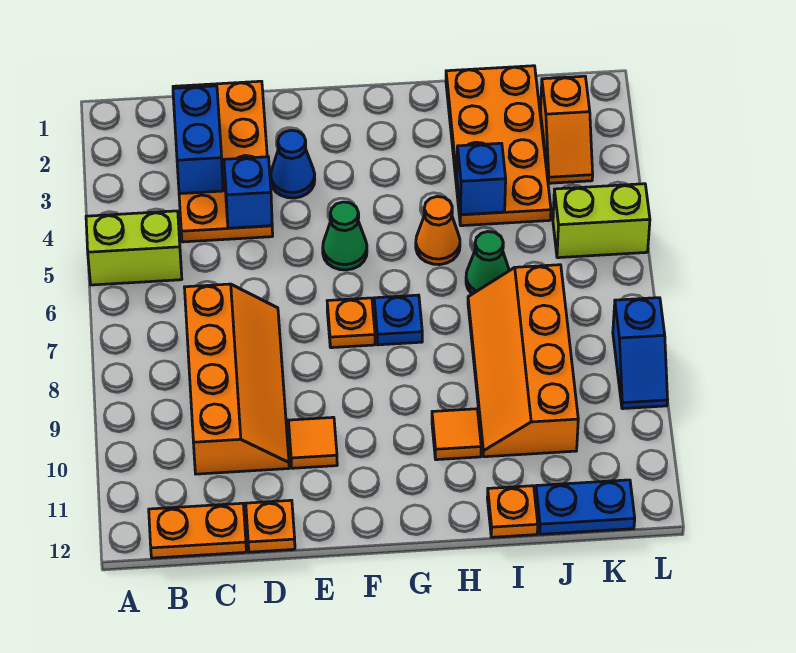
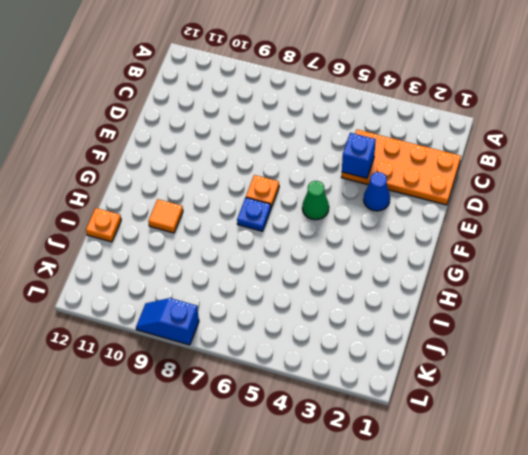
none -> lime brick A5:B5 level 1
none -> orange plate B12:C12 level 1
none -> orange slope C7:D10 level 1 top C

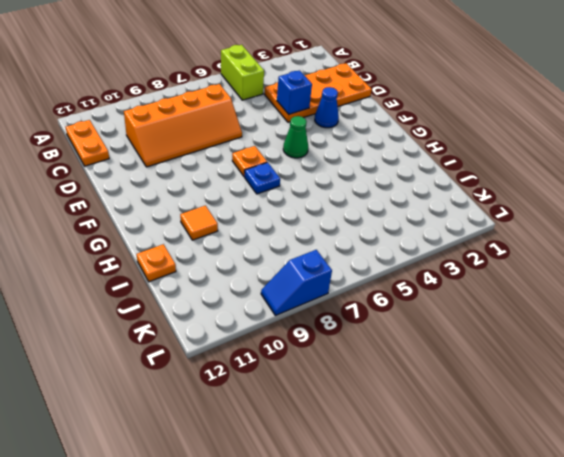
none -> orange plate D12 level 1
none -> orange tile E10 level 1
none -> orange cone H5 level 1

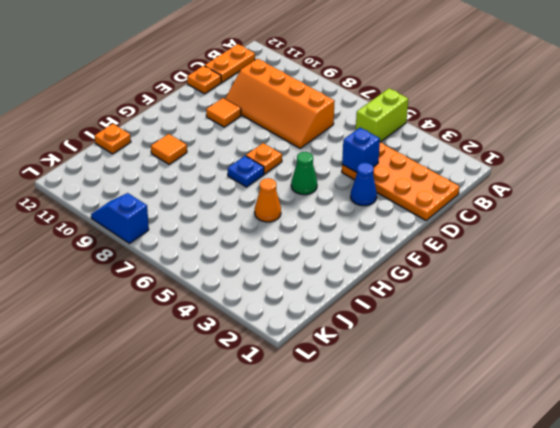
none -> orange plate I1:J4 level 1
none -> green cone I6 level 1
none -> orange slope I7:J10 level 1 top J

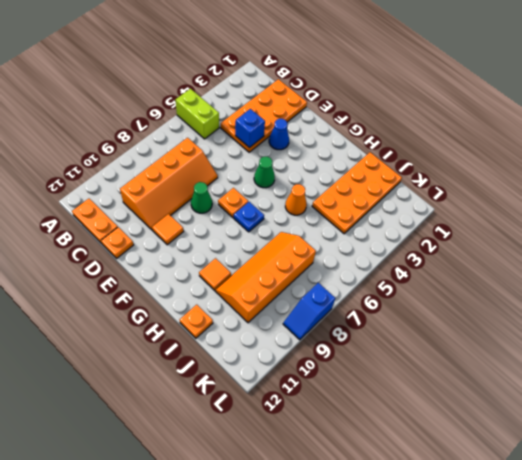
green cone E8 level 1 -> green cone I6 level 1
none -> blue plate J12:K12 level 1
none -> orange slope K2:K3 level 1 top 2
none -> lime brick K5:L5 level 1

